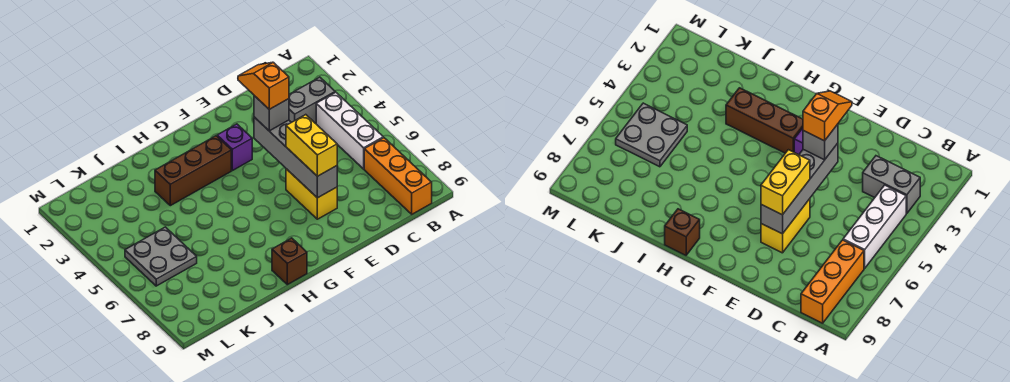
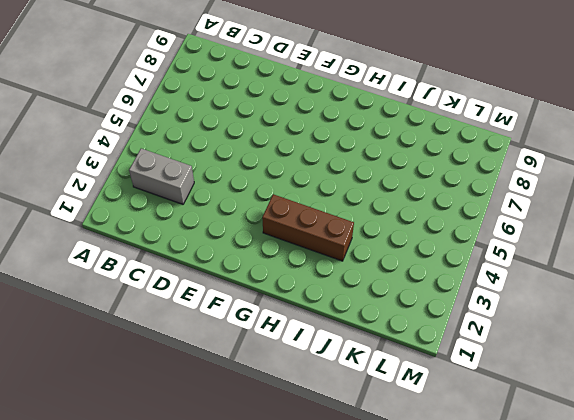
none -> white brick B4:B6 level 1
none -> orange brick B7:B9 level 1
none -> yellow brick E6:E7 level 1

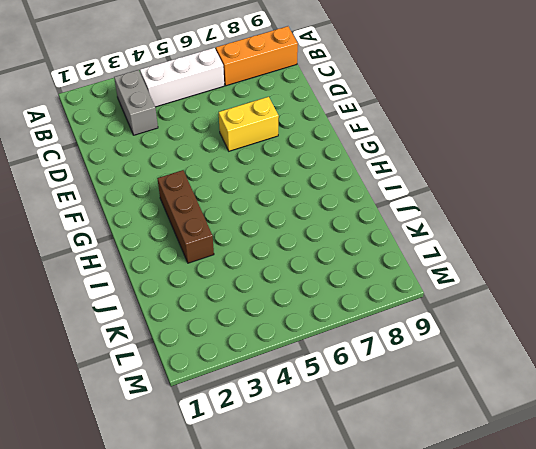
none -> purple brick F3 level 1
none -> brown brick H9 level 1
none -> grey plate K5:L6 level 1

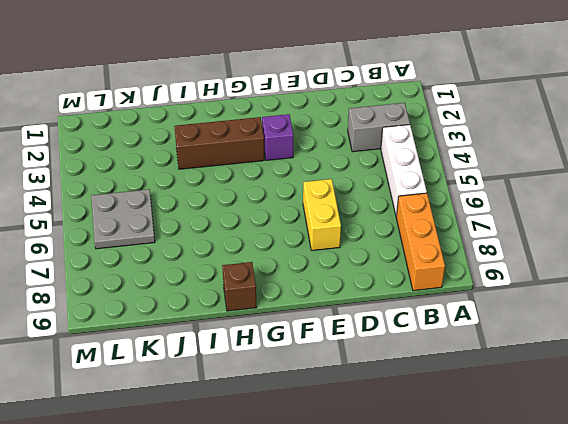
none -> grey brick E4:E7 level 2
none -> grey brick E4 level 3
none -> yellow brick E6:E7 level 3

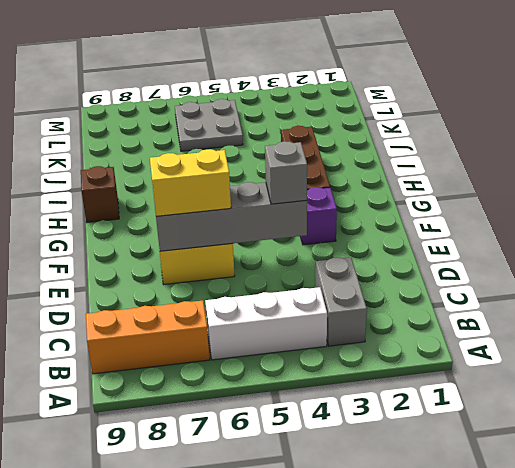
none -> orange slope E3:E4 level 4 top 4

